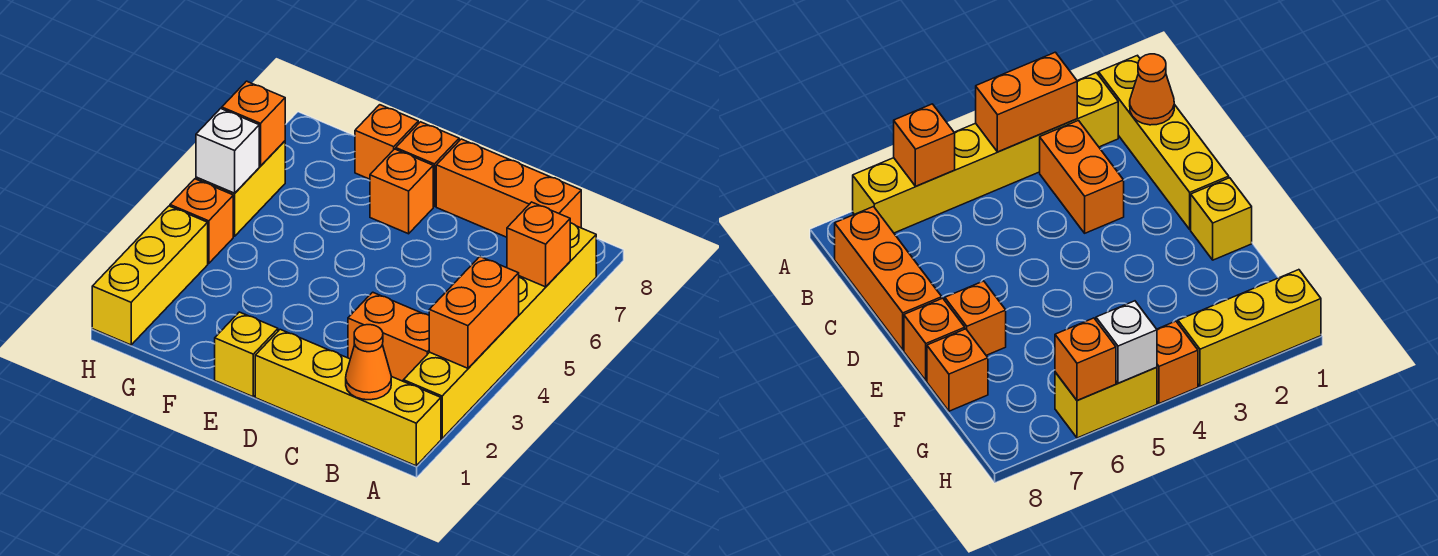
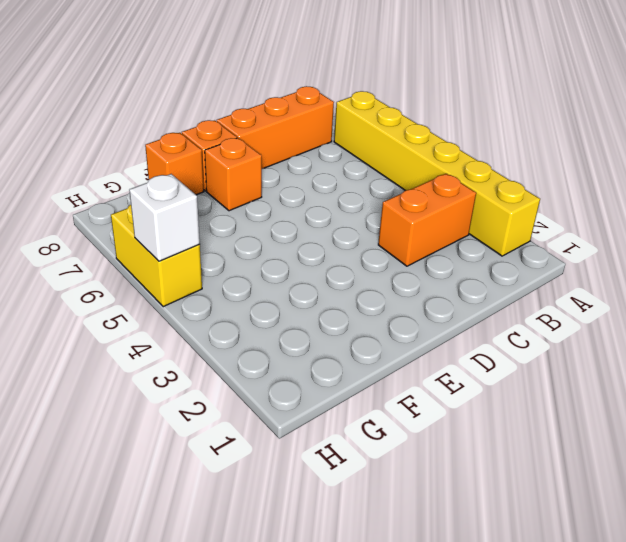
none -> yellow brick A1:D1 level 1
none -> yellow brick E1 level 1
none -> yellow brick H1:H3 level 1

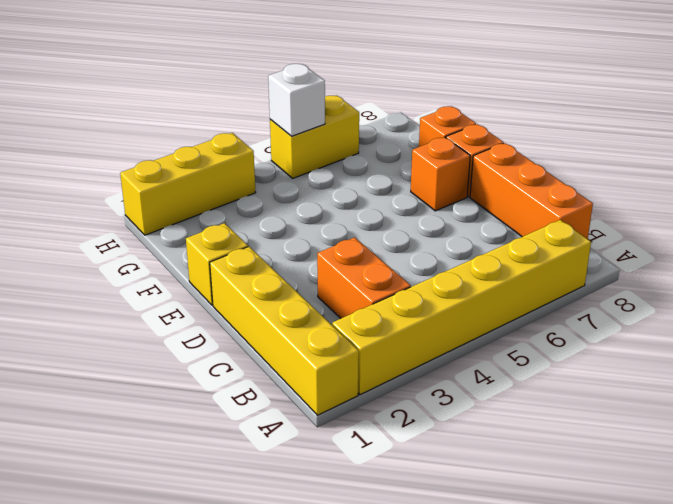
none -> orange brick H4 level 1
none -> orange brick A3:A4 level 2
none -> orange brick A6 level 2

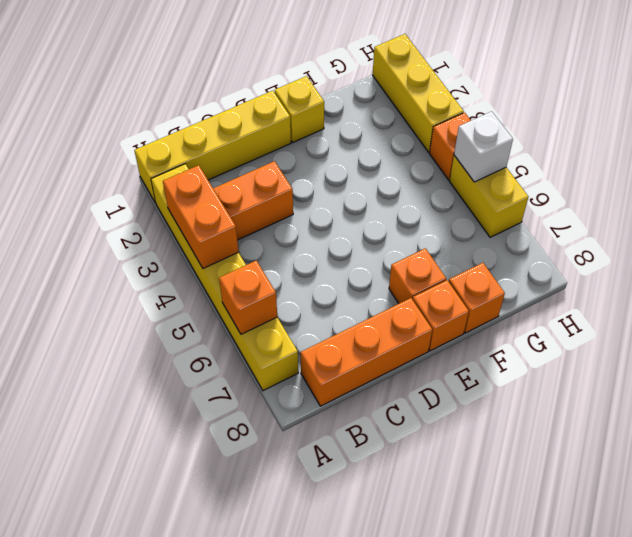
none -> orange cone B1 level 2
none -> orange brick H6 level 2

